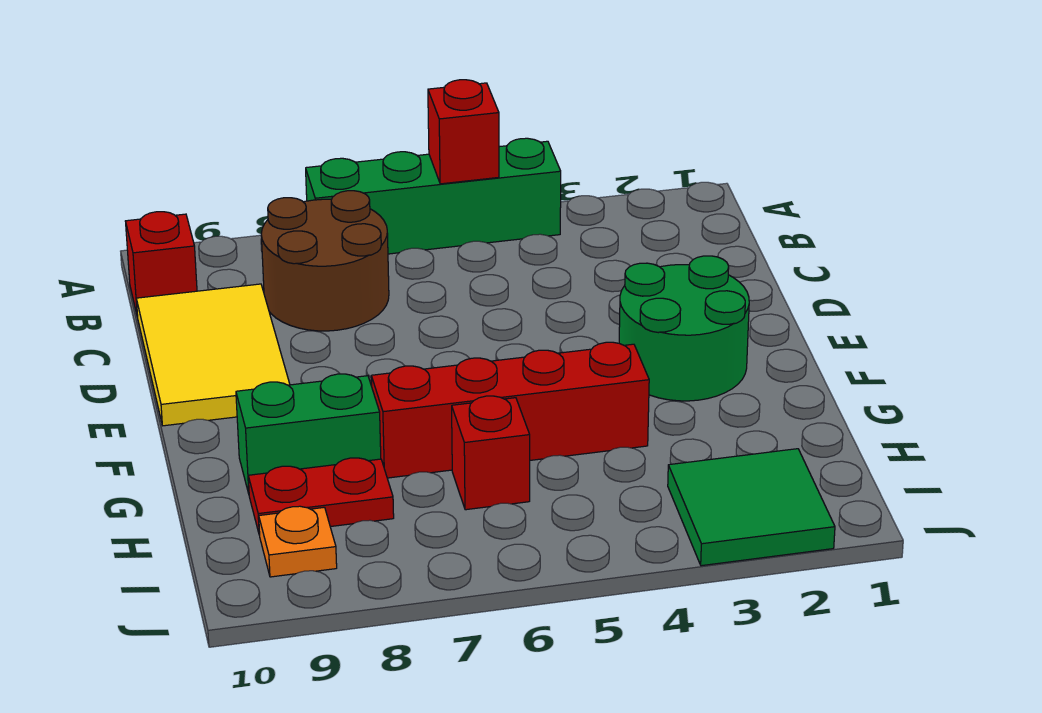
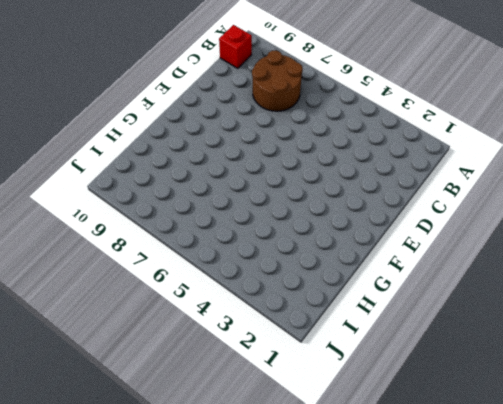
none -> green brick A4:A7 level 1
none -> yellow tile C9:E10 level 1
none -> green round brick E2:F3 level 1

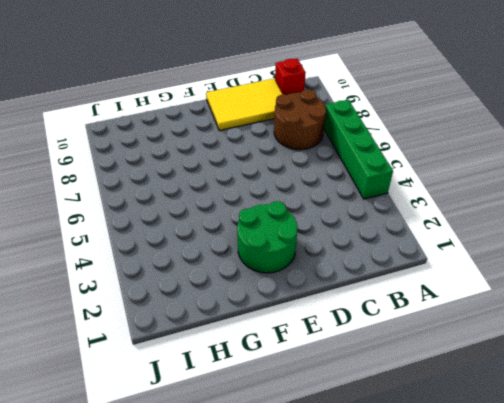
none -> red brick G4:G7 level 1
none -> green brick G8:G9 level 1
none -> red brick H6 level 1

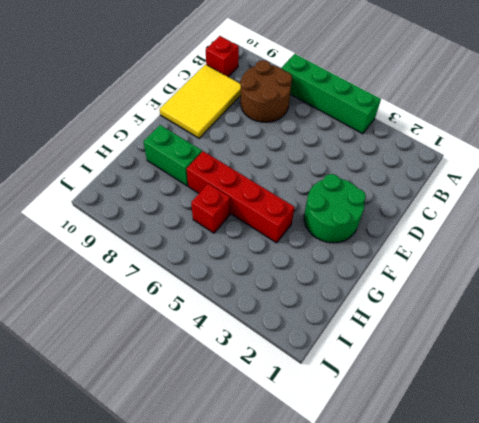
none -> red plate H8:H9 level 1
none -> green tile I2:J3 level 1
none -> orange plate I9 level 1

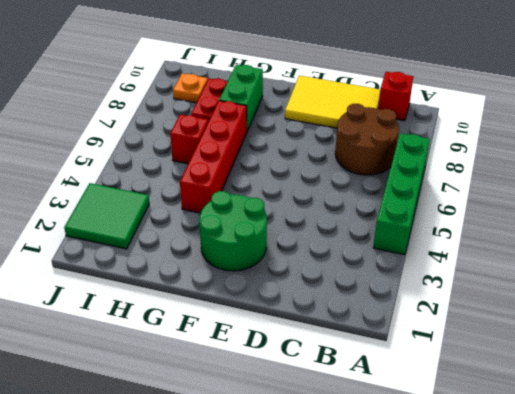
none -> red brick A5 level 2

